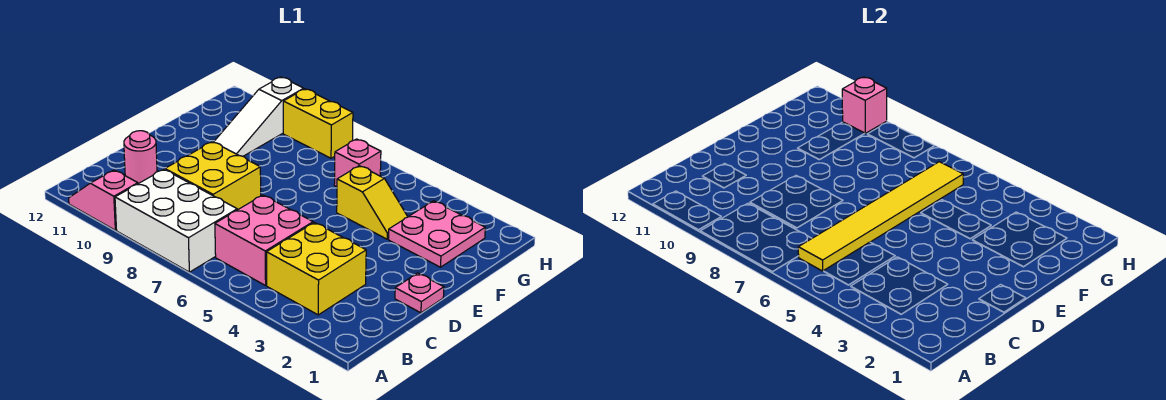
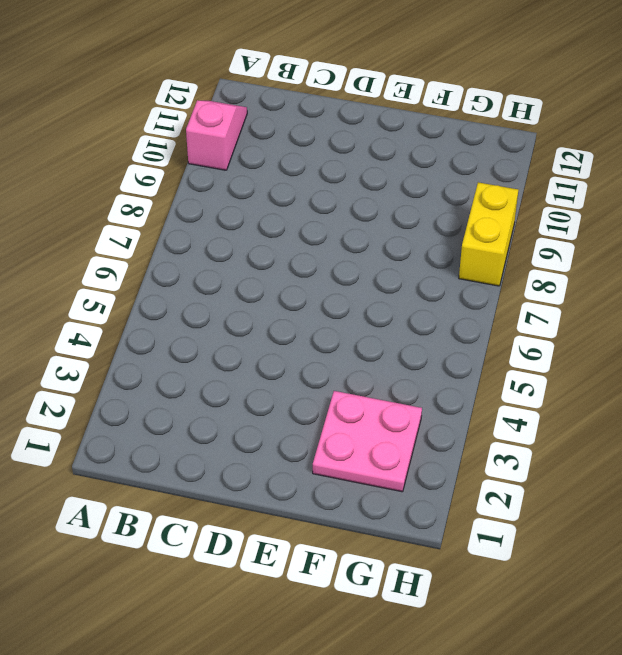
none -> white brick A7:B9 level 1
none -> yellow brick B3:C4 level 1
none -> pink brick B5:C6 level 1

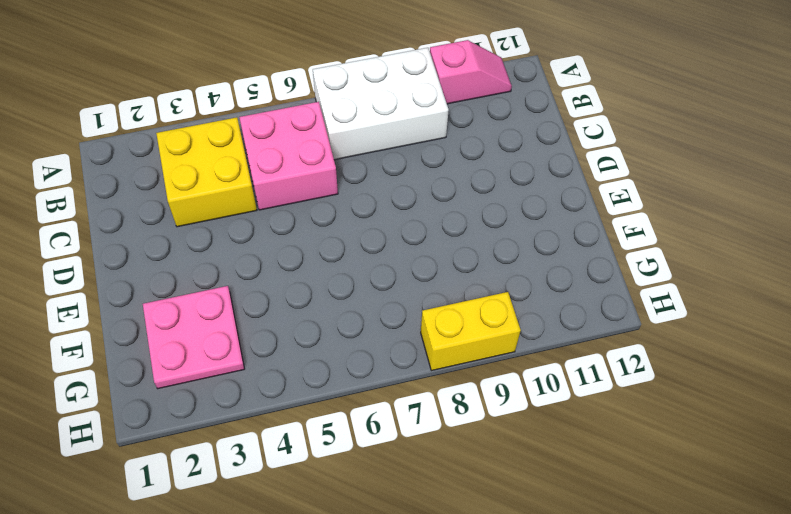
none -> yellow brick C8:D9 level 1
none -> pink round brick C11 level 1
none -> pink plate D1 level 1

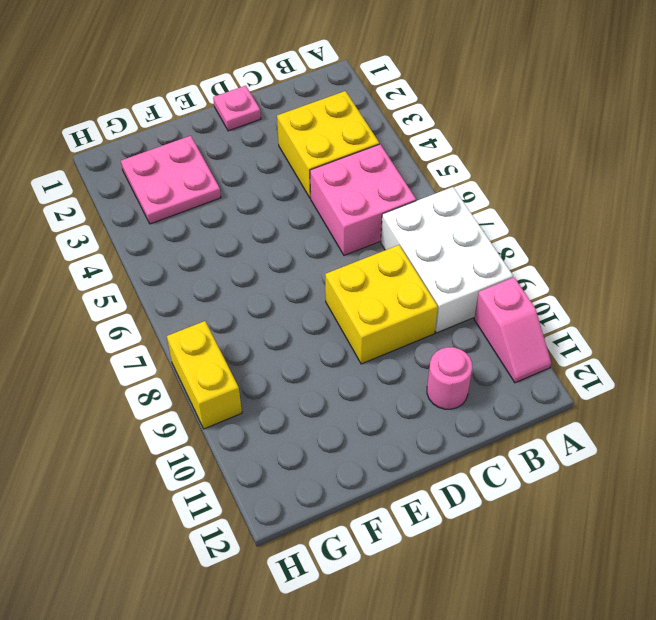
none -> yellow slope F4:F5 level 1 top 5
none -> white slope F10:H10 level 1 top H
none -> pink brick G6 level 1

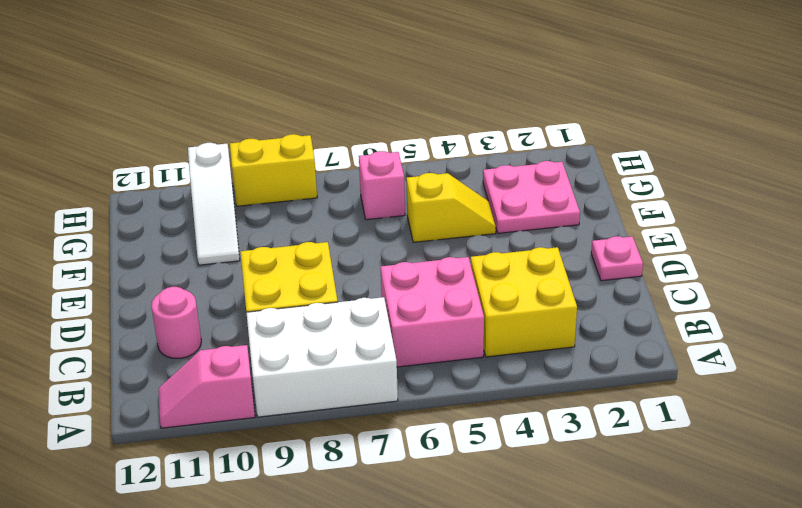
none -> yellow tile B6:G6 level 2
none -> pink brick H10 level 2

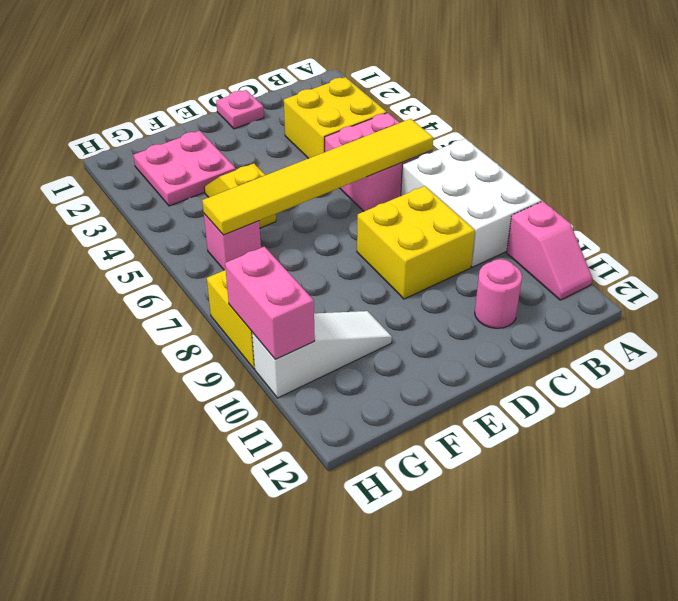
pink brick H9:H10 level 2 -> pink brick H10 level 2

